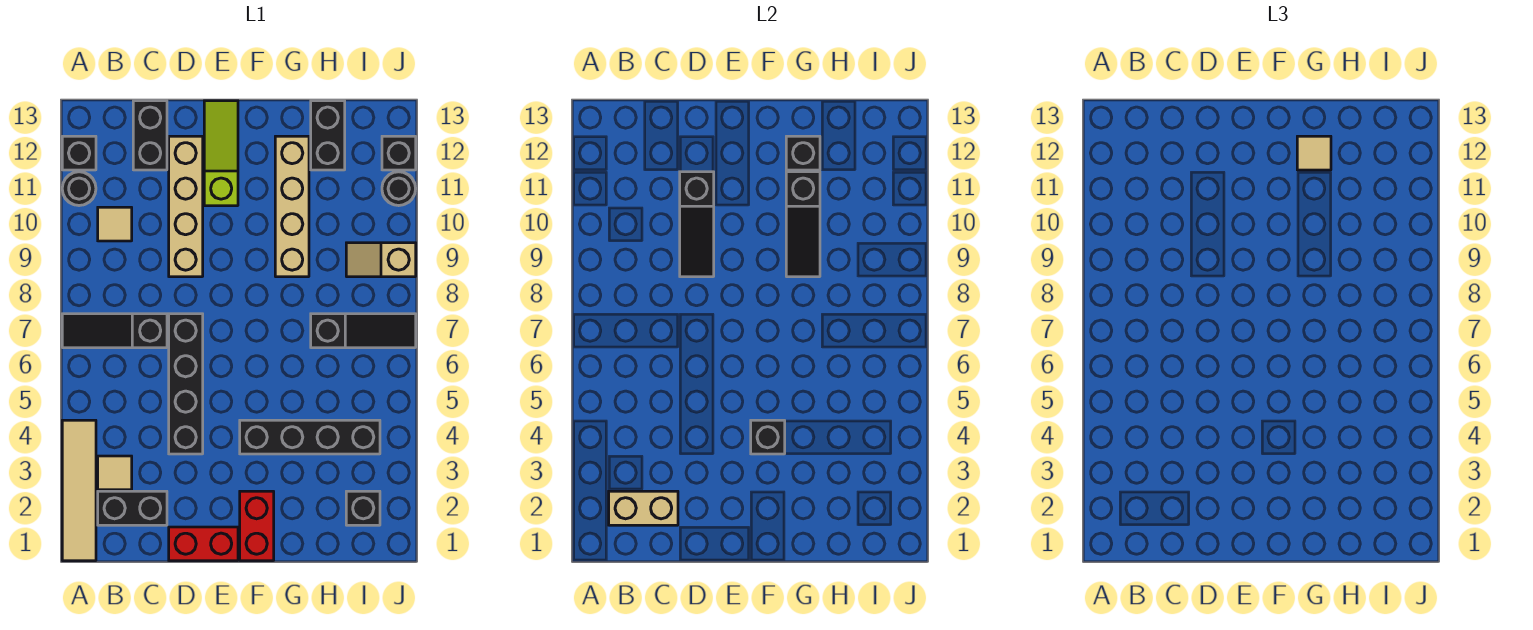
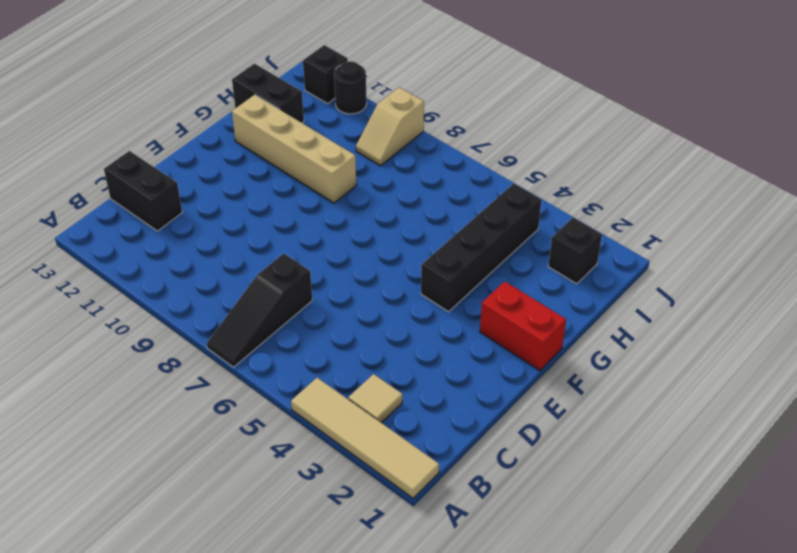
none -> black round brick A11 level 1
none -> black brick A12 level 1
none -> black brick B2:C2 level 1

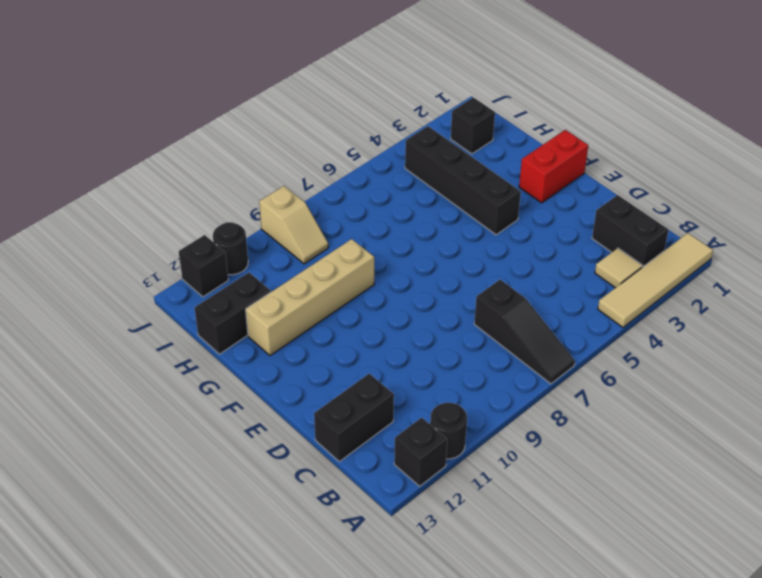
none -> tan tile B10 level 1
none -> red brick D1:E1 level 1
none -> black brick D4:D7 level 1

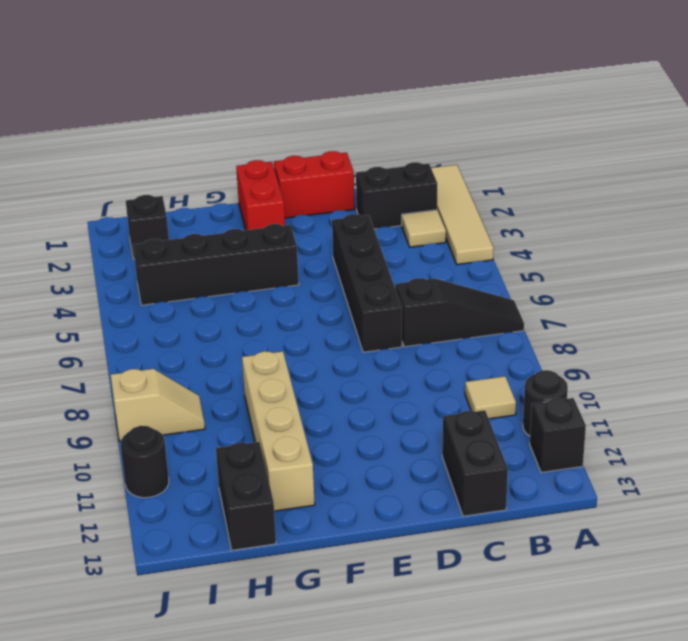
none -> tan brick D9:D12 level 1
none -> lime slope E11:E13 level 1 top 11
none -> black slope H7:J7 level 1 top H

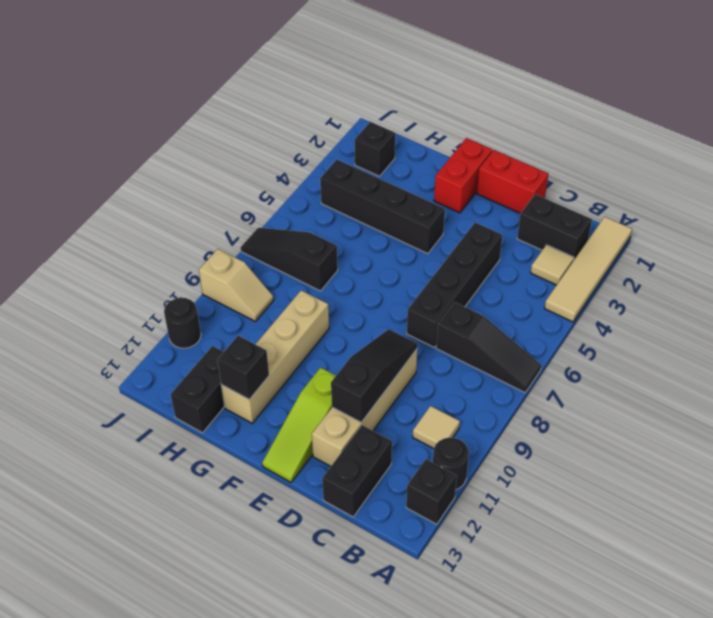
none -> black brick J12 level 1
none -> tan brick B2:C2 level 2
none -> black brick F4 level 2

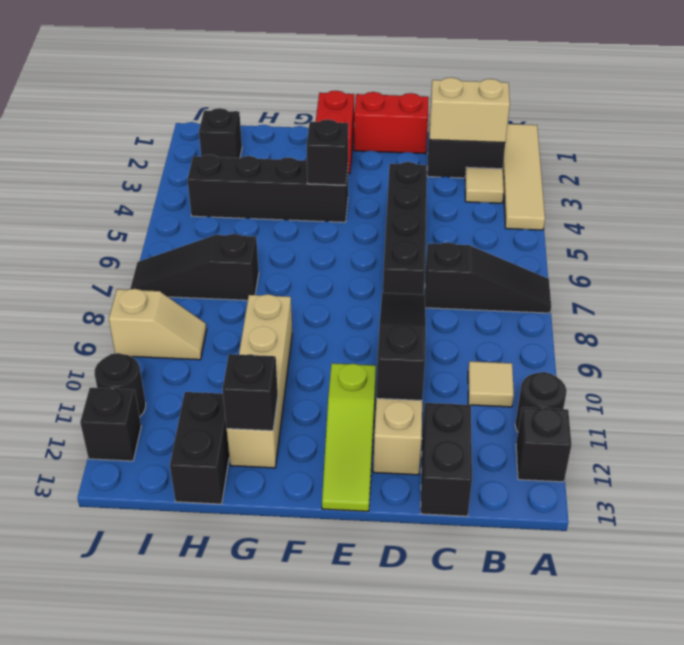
none -> black slope G9:G11 level 2 top 11
none -> tan tile G12 level 3

